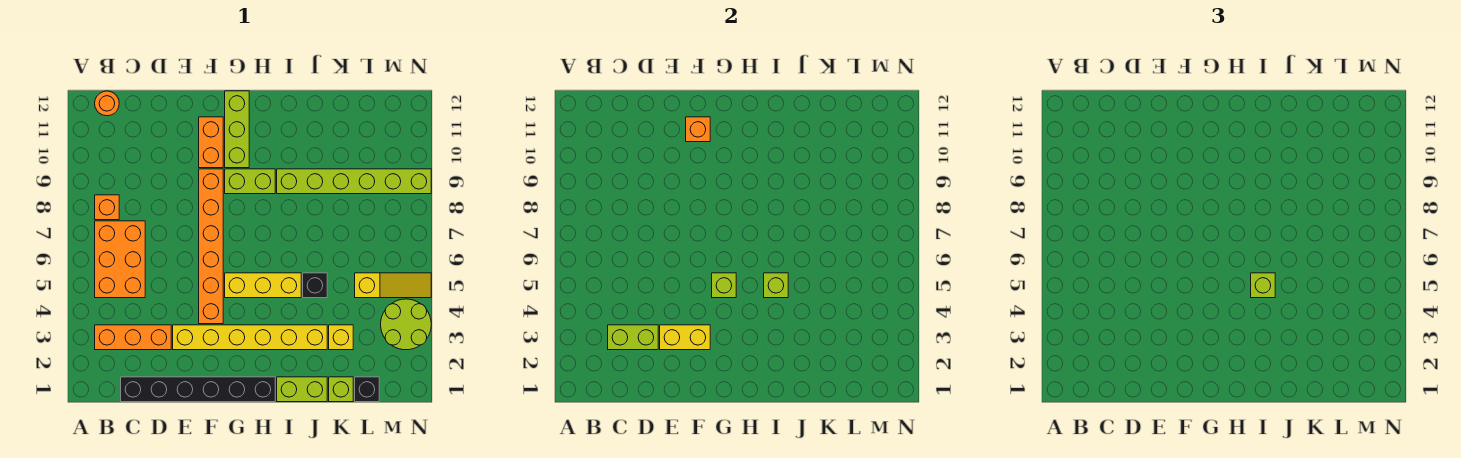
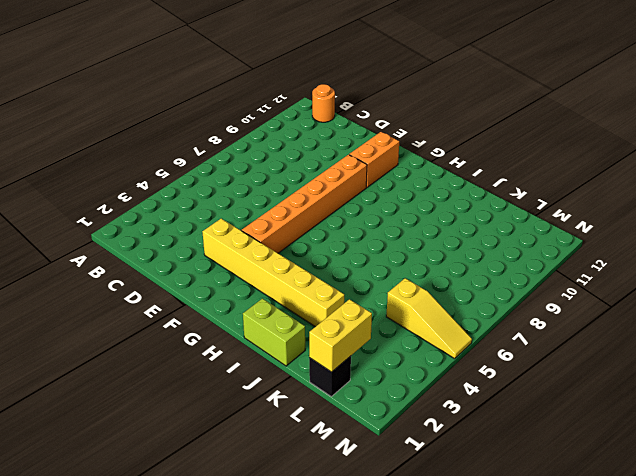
yellow brick L1:L2 level 2 -> yellow brick E3:F3 level 2
none -> orange brick B3:D3 level 1
none -> orange brick B5:C7 level 1
none -> orange brick B8 level 1

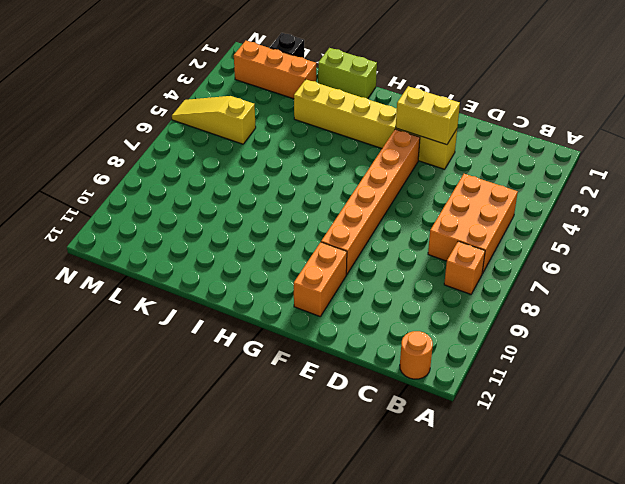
orange brick K2:M2 level 1 -> orange brick B3:D3 level 1
none -> black brick C1:H1 level 1
none -> yellow brick G5:I5 level 1
none -> lime brick G9:H9 level 1

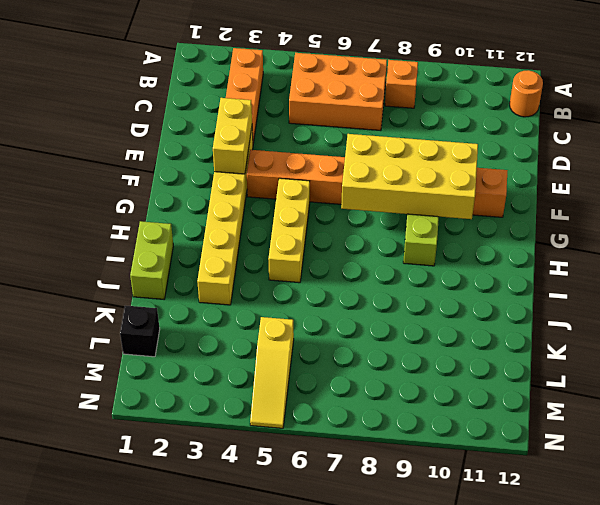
yellow brick F7:G10 level 2 -> none
none -> black brick C1:H1 level 1
none -> lime brick G10:G12 level 1
none -> lime brick I9:N9 level 1

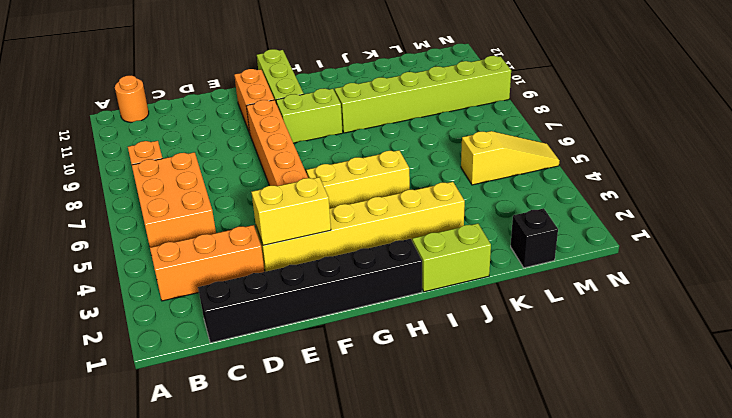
none -> black brick J5 level 1
none -> lime brick K1 level 1
none -> yellow brick K3 level 1

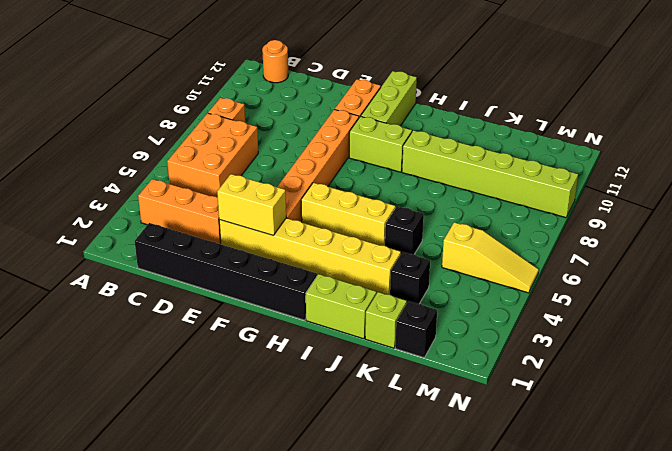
black brick K3 level 1 -> yellow brick K3 level 1
none -> lime round brick M3:N4 level 1
none -> lime brick C3:D3 level 2
none -> orange brick F11 level 2

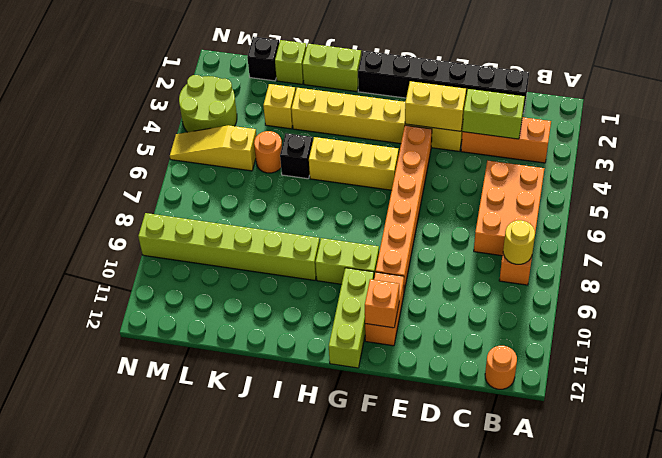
yellow round brick B8 level 2 -> none
orange round brick K5 level 1 -> none
none -> lime brick G5 level 2
none -> lime brick I5 level 2
none -> lime brick I5 level 3

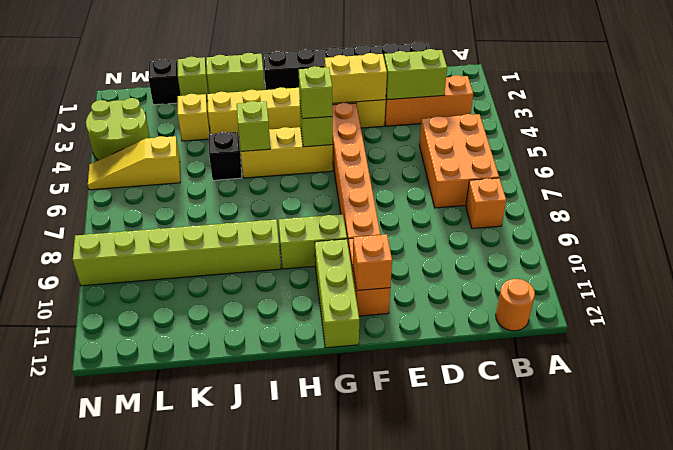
lime brick G5 level 3 -> lime brick I5 level 3

